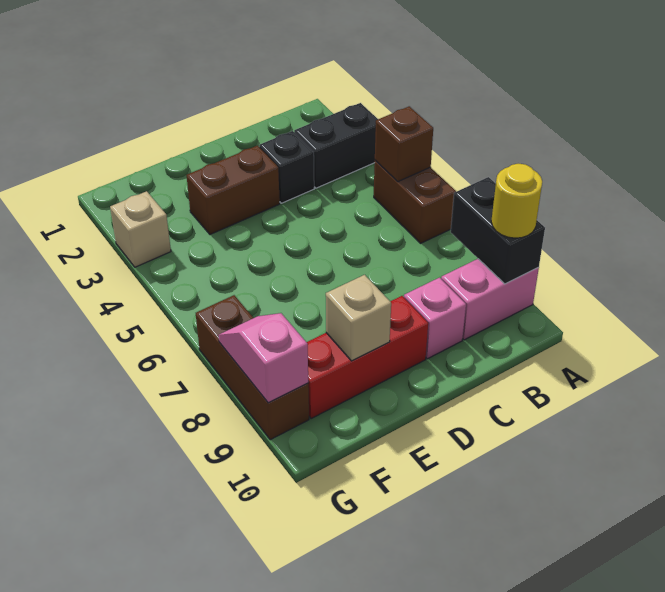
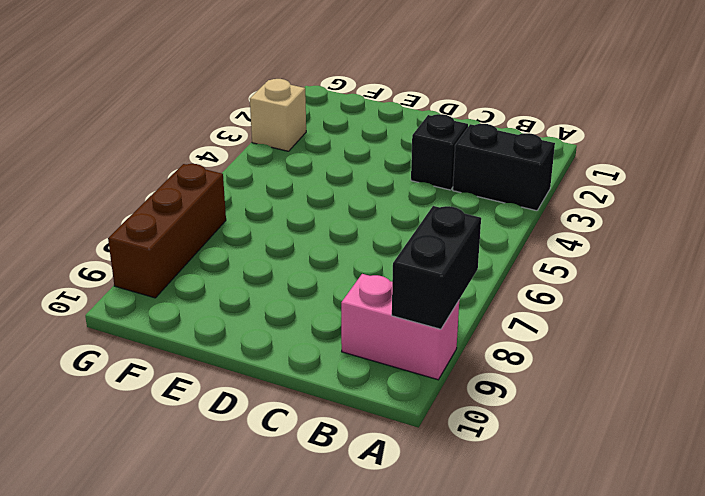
none -> brown brick A5:A6 level 1
none -> pink brick C9 level 1
none -> brown brick D3:E3 level 1

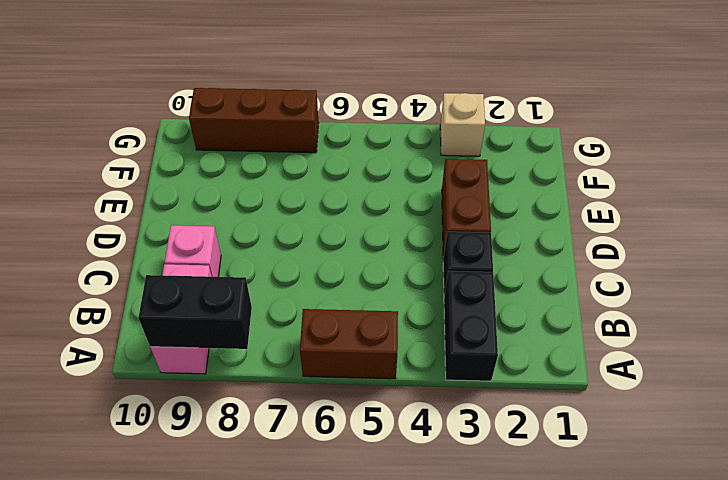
none -> red brick D9:F9 level 1
none -> brown brick A5 level 2
none -> tan brick E9 level 2

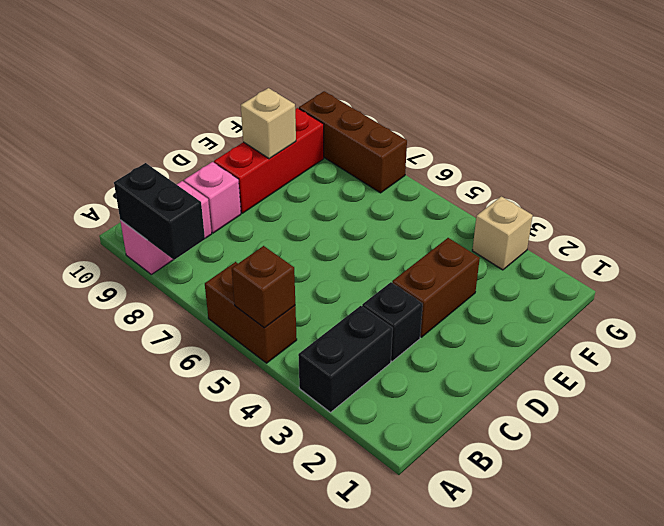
none -> pink slope G8:G9 level 2 top 9
none -> yellow round brick A9 level 3

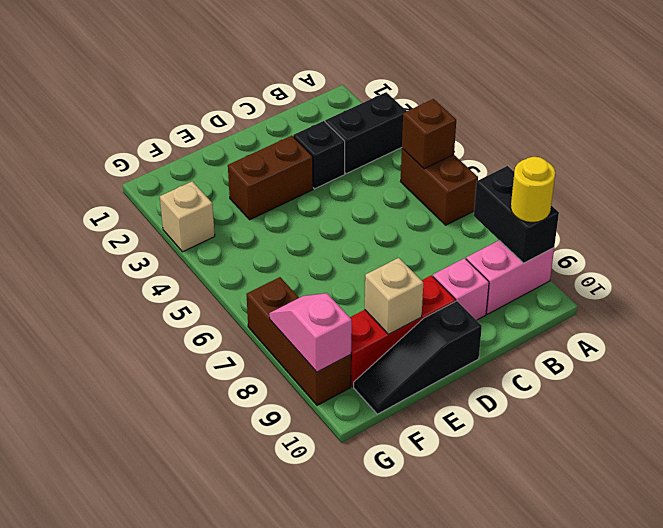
black slope D10:F10 level 1 top D -> none

